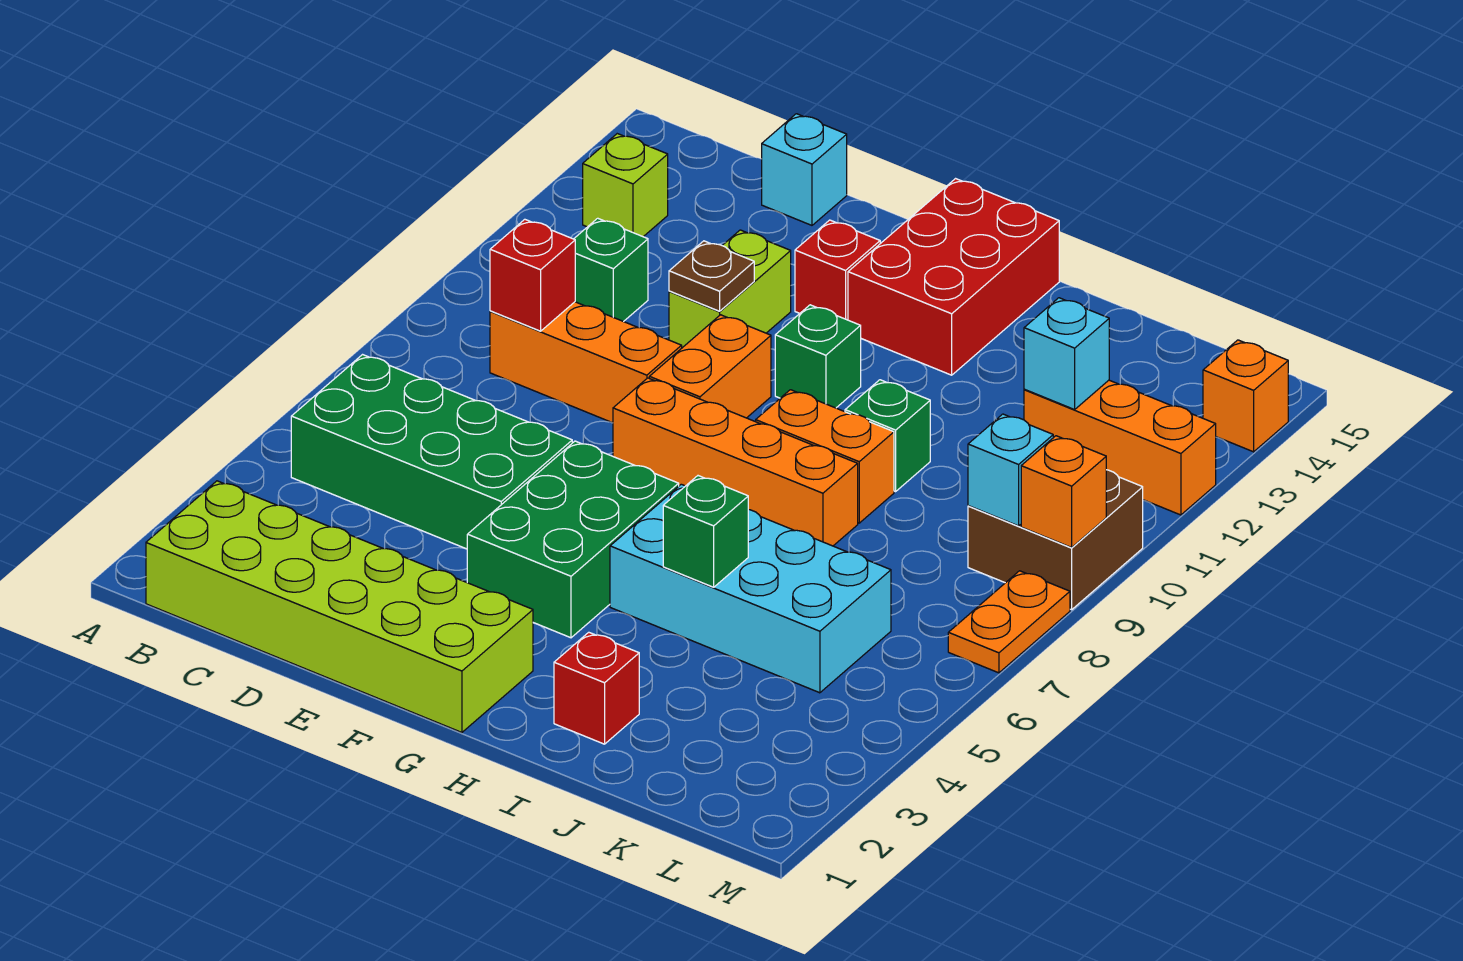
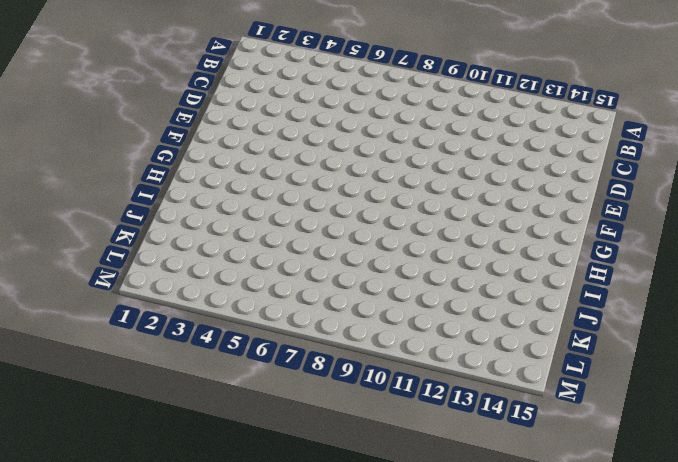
none -> lime brick B1:G2 level 1
none -> green brick B5:E6 level 1
none -> lime brick B13 level 1

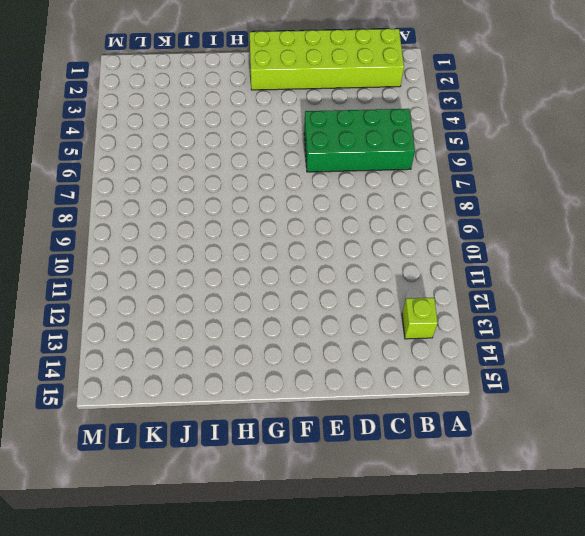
none -> orange brick C9:E9 level 1
none -> green brick C11 level 1
none -> cyan brick D15 level 1

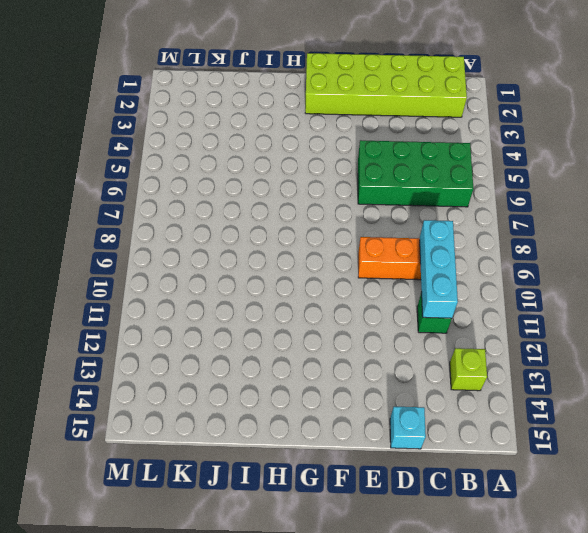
cyan brick C9:C11 level 2 -> red brick C9 level 2
none -> lime brick E11:E12 level 1
none -> green brick F4:G6 level 1
none -> orange brick F8:I8 level 1

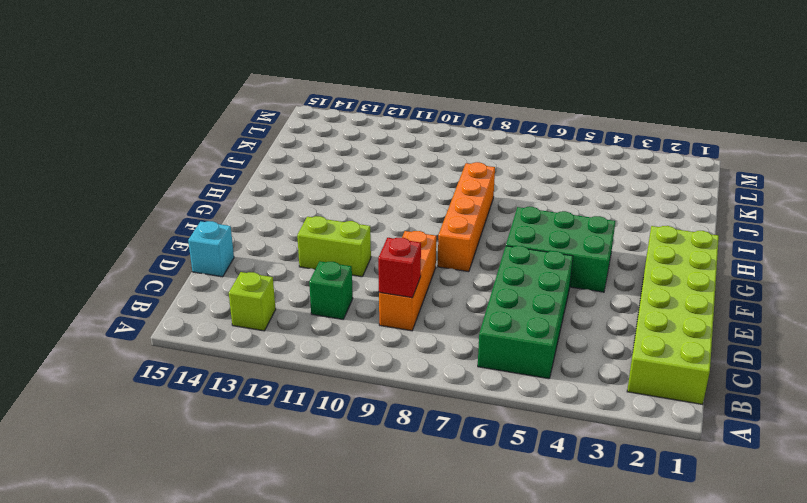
none -> orange brick F9:F10 level 1
none -> red brick F13 level 1
none -> green brick G11 level 1

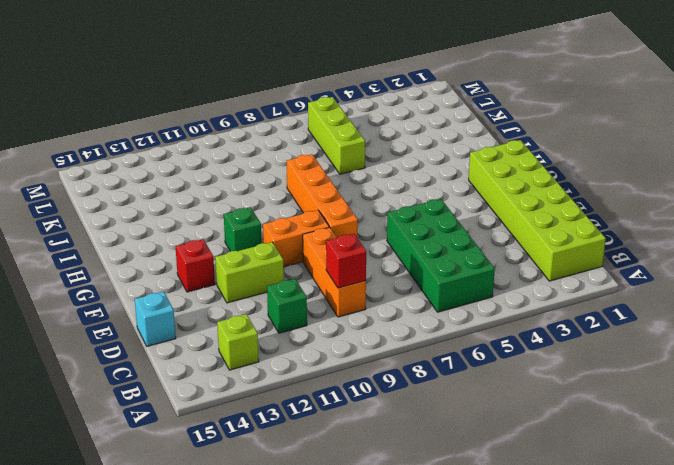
lime brick J6:L6 level 1 -> cyan brick H5:K6 level 1
none -> green brick F4:G6 level 1
none -> red brick G13:H15 level 1
none -> orange brick H9:I9 level 1

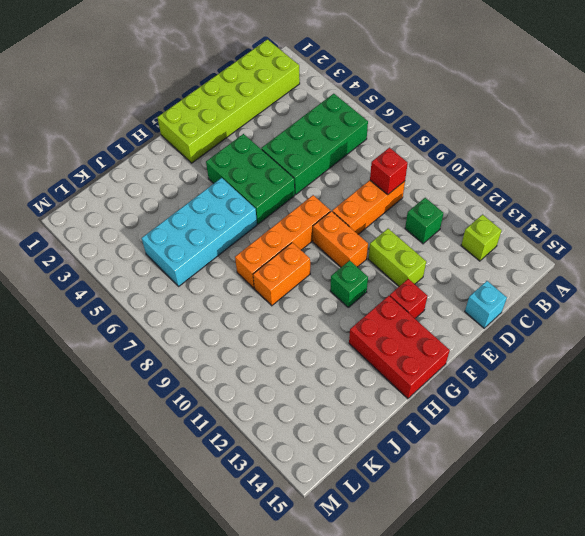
none -> red brick I2 level 1
none -> green brick I10 level 1
none -> orange brick K12:M12 level 1

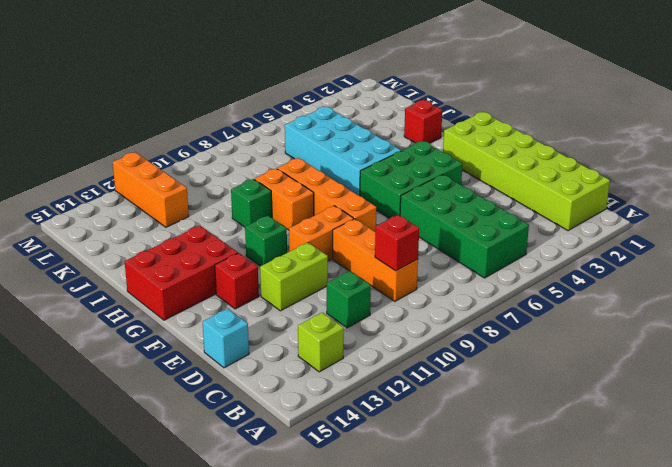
none -> brown brick L9:M10 level 1
none -> orange plate M7:M8 level 1
none -> orange brick M14 level 1

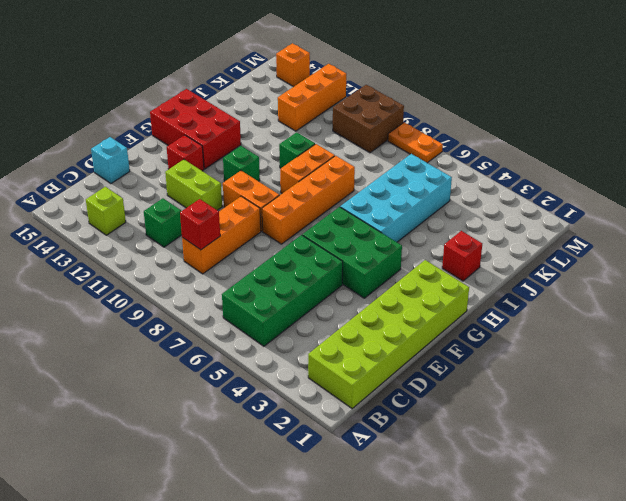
none -> brown plate E11 level 2
none -> green brick I5 level 2
none -> cyan brick K12 level 2

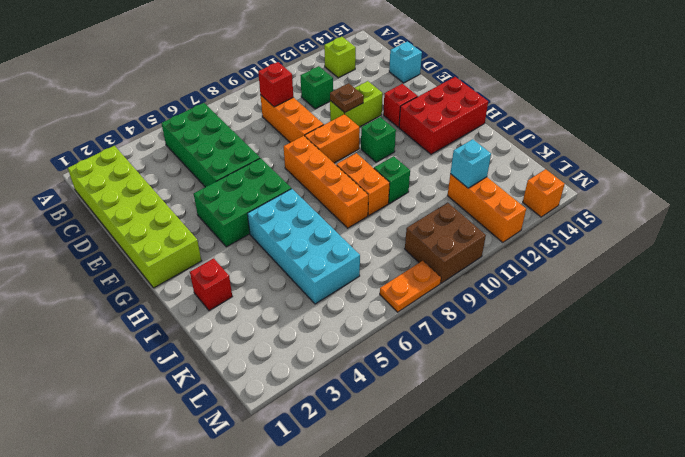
none -> green brick I5 level 2
none -> cyan brick L9 level 2
none -> orange brick M9 level 2

